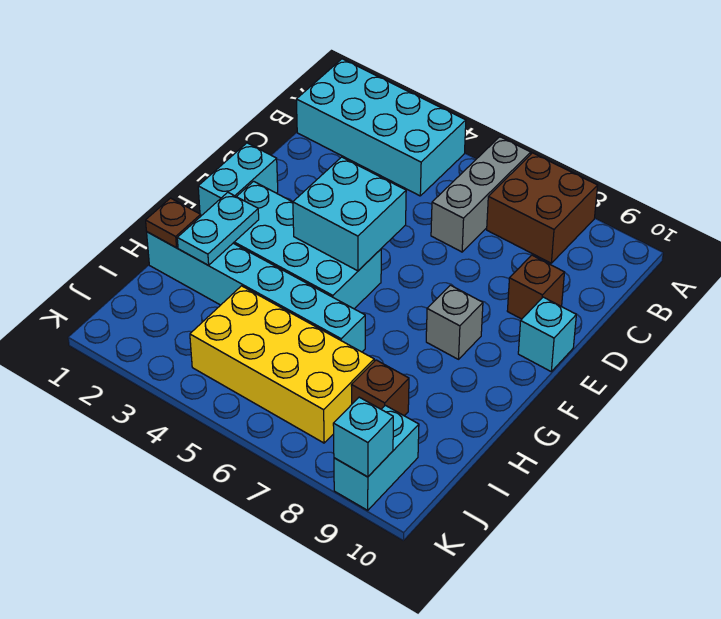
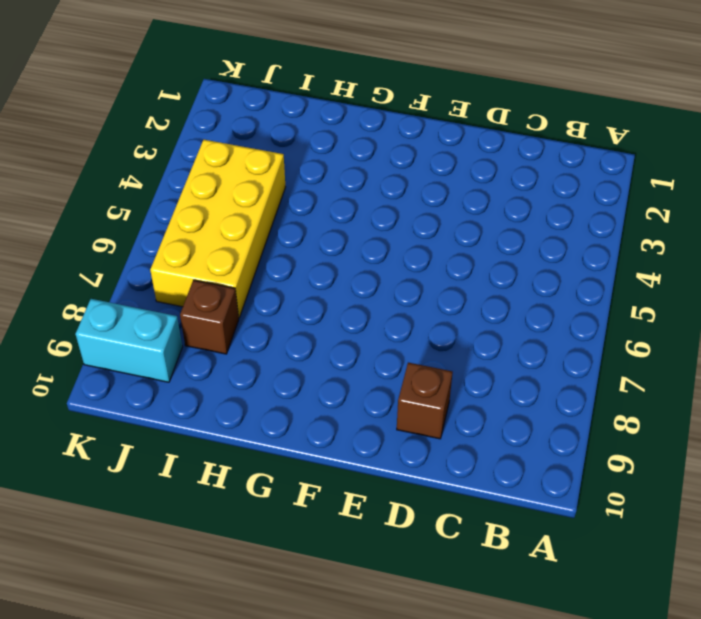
none -> cyan brick A1:B4 level 1
none -> grey brick A6:C6 level 1
none -> brown brick A7:B8 level 1

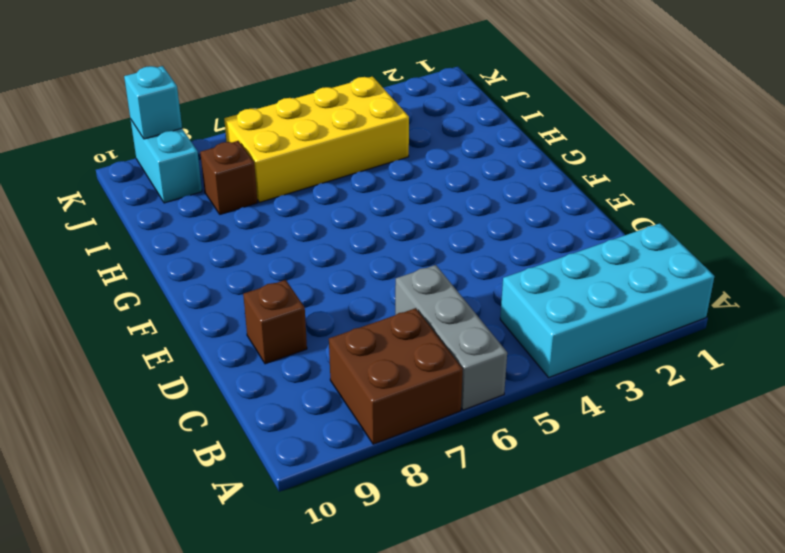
none -> cyan brick E1:F1 level 1
none -> cyan brick E10 level 1
none -> cyan brick F2:G5 level 1

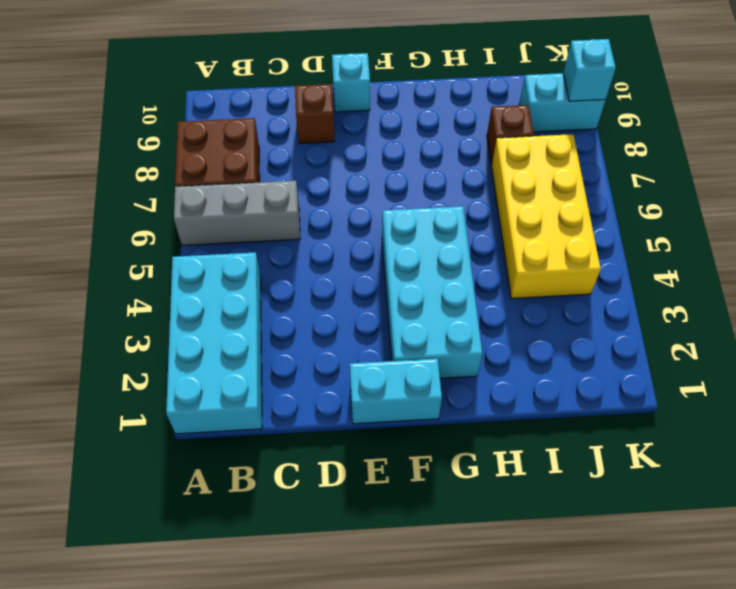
none -> grey brick F8 level 1
none -> cyan brick H1:H6 level 1
none -> cyan brick E4:F5 level 2

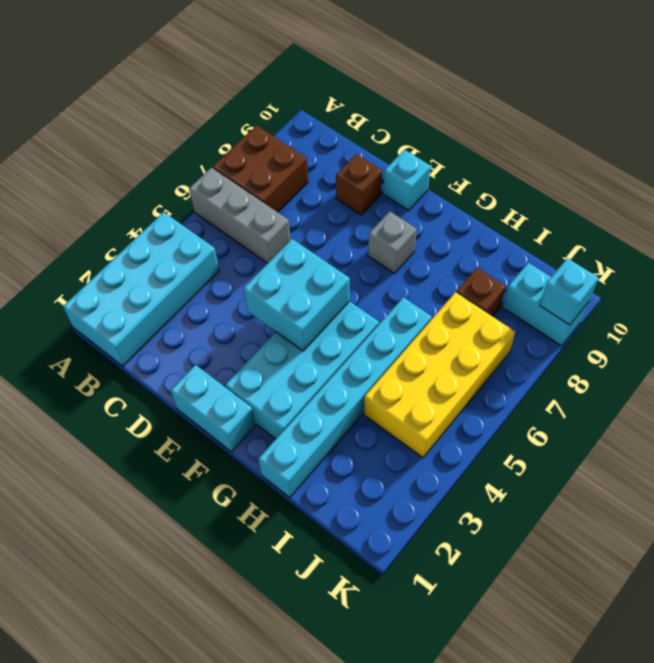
none -> cyan plate G2:H2 level 2
none -> brown plate H1 level 2

